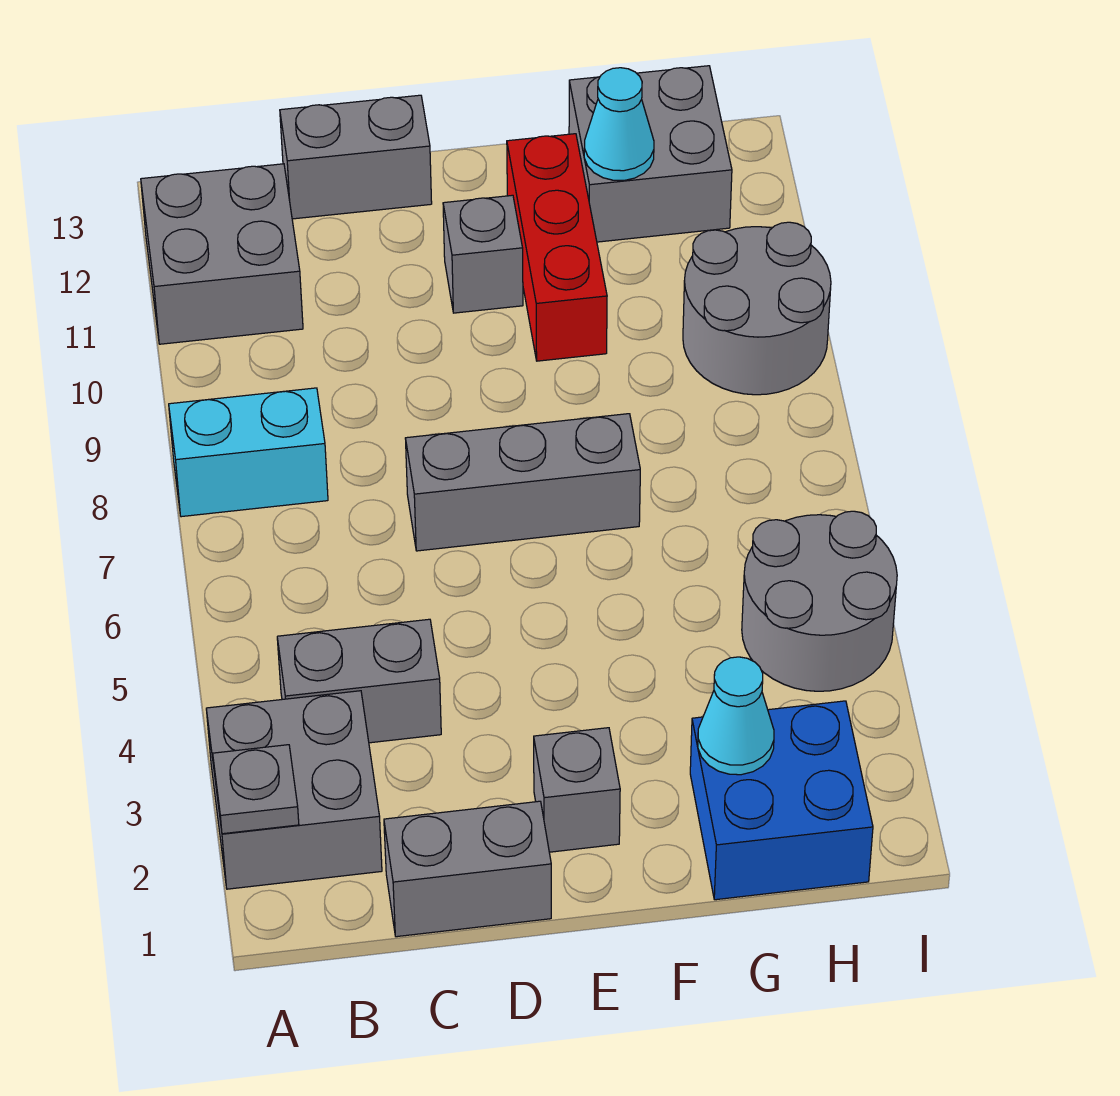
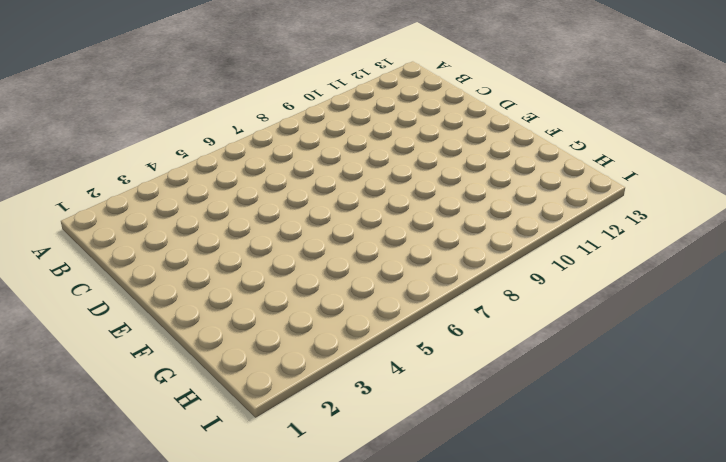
none -> grey brick A2:B3 level 1
none -> cyan brick A8:B8 level 1
none -> grey brick A11:B12 level 1

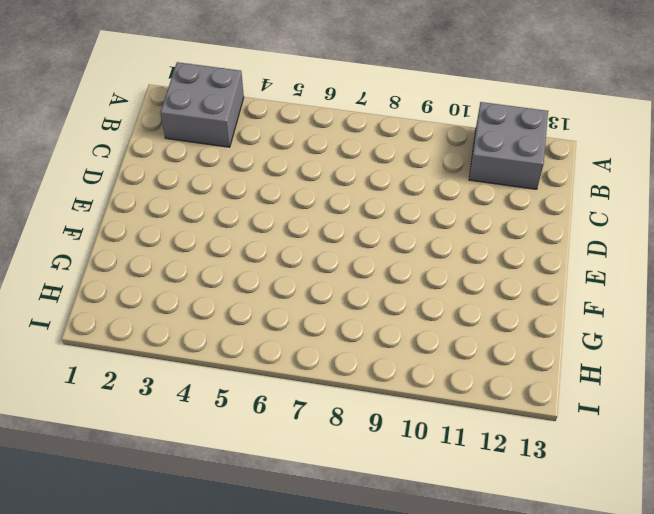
none -> cyan brick A8:B8 level 1
none -> grey brick B4:C4 level 1
none -> grey brick C1:D1 level 1

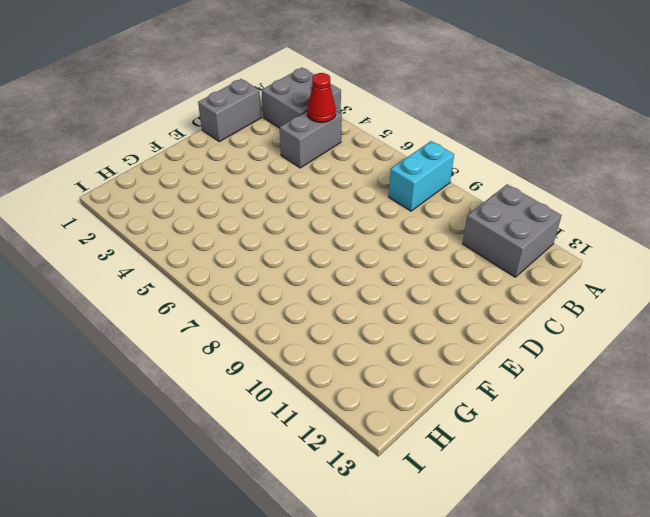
red cone B4 level 2 -> none
none -> grey brick C13:D13 level 1
none -> grey brick D7:F7 level 1
none -> grey brick E2 level 1

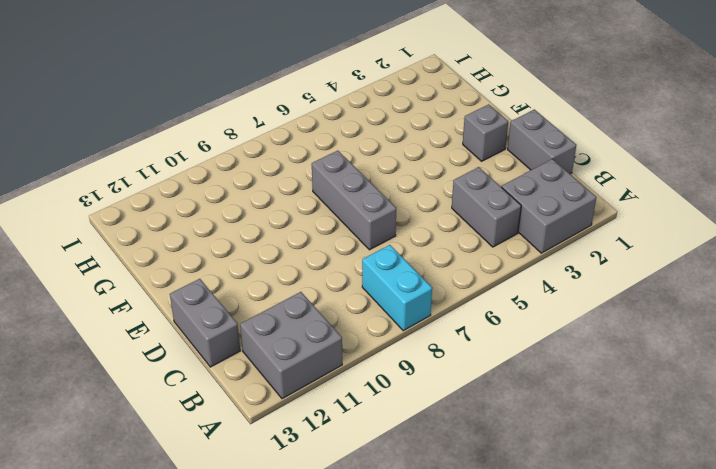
none -> grey brick E11 level 1
none -> red brick F10:F12 level 1
none -> blue brick G1:H2 level 1

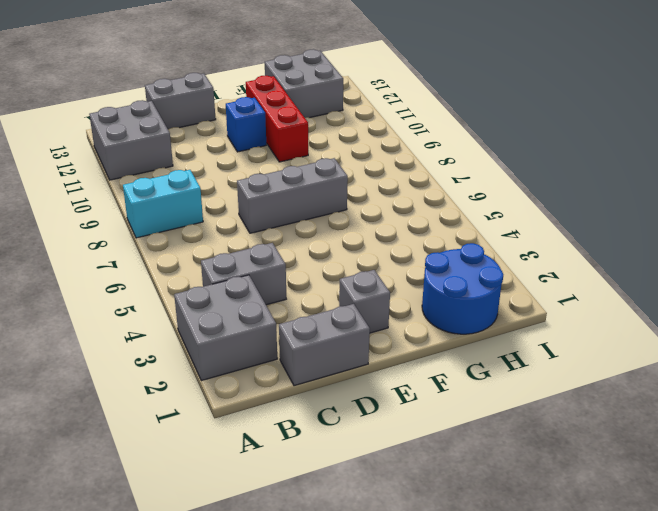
blue brick E11 level 1 -> grey brick E11 level 1
blue round brick G1:H2 level 1 -> blue brick G1:H2 level 1
none -> grey round brick H4:I5 level 1
none -> grey round brick H9:I10 level 1
none -> grey plate A2 level 2

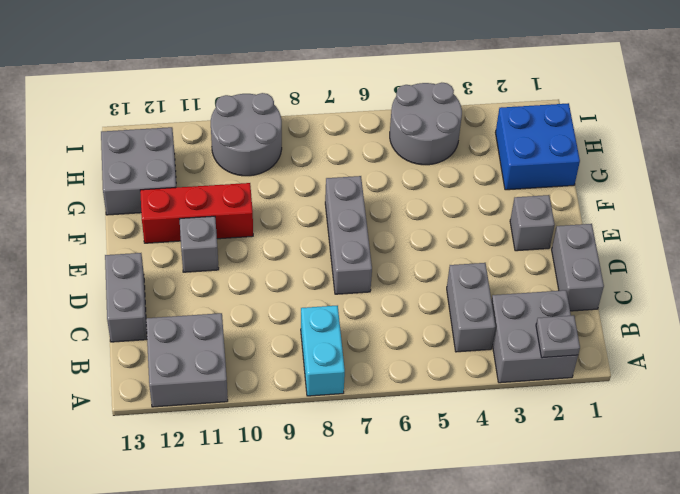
none -> cyan cone G2 level 2
none -> cyan cone G12 level 2

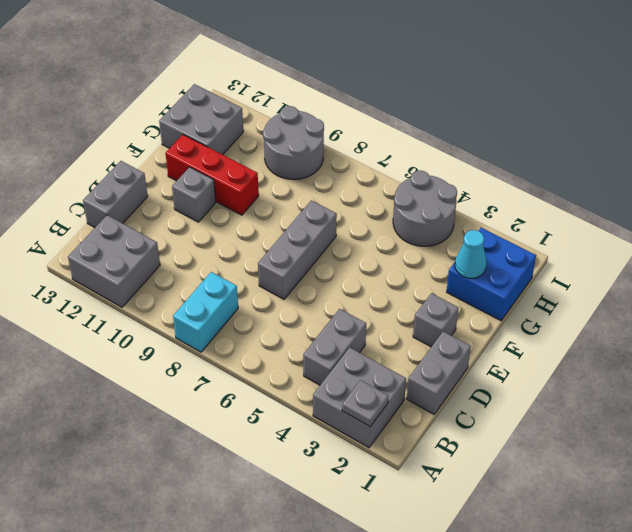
none -> cyan cone G12 level 2

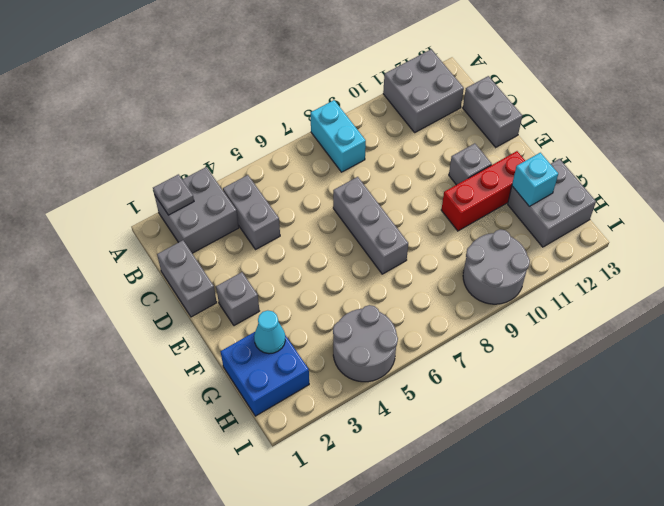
cyan brick G12 level 2 -> cyan cone G12 level 2

